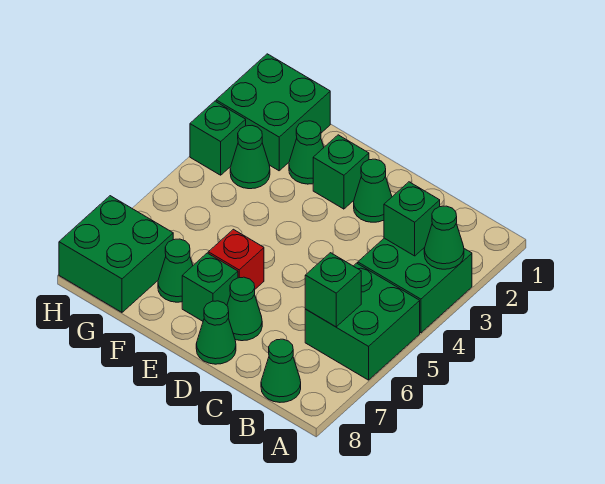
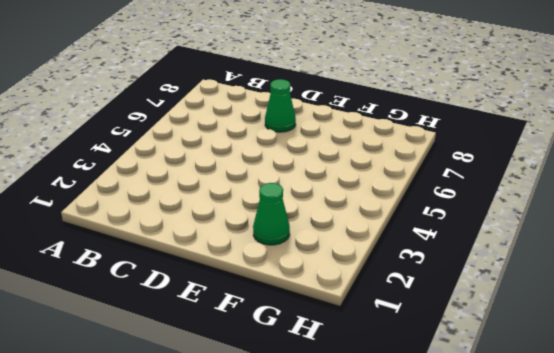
none -> green brick A3:B4 level 1
none -> green brick A5:B6 level 1
none -> green cone B8 level 1

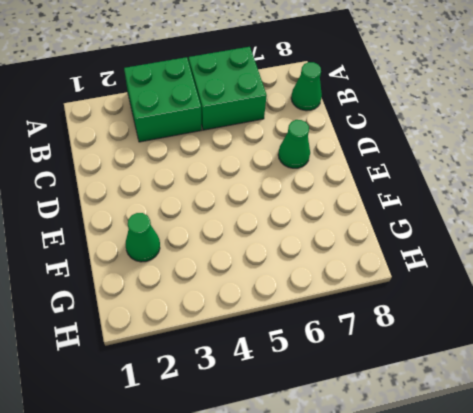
none -> green cone D2 level 1
none -> green cone D8 level 1
none -> green brick E2 level 1

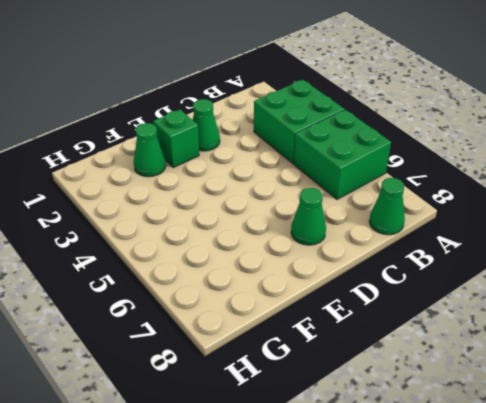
none -> green cone D8 level 1
none -> red brick E6 level 1
none -> green brick E7 level 1

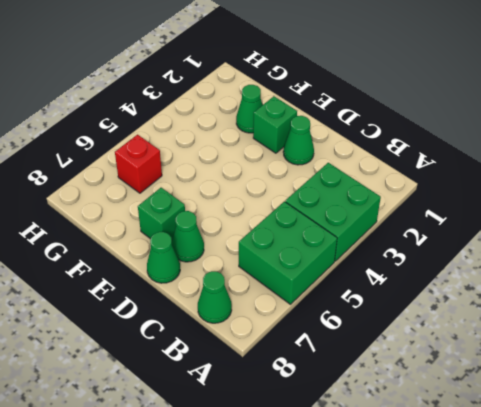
red brick G6 level 1 -> red brick E6 level 1
none -> green cone F7 level 1
none -> green brick G1:H2 level 1
none -> green cone G3 level 1

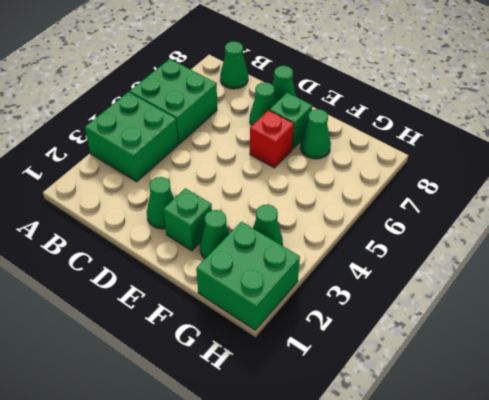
none -> green brick G7:H8 level 1
none -> green brick H3 level 1
none -> green cone A3 level 2

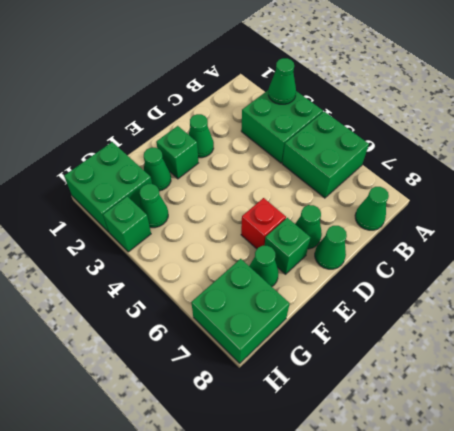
none -> green brick B3 level 2
none -> green brick B6 level 2

